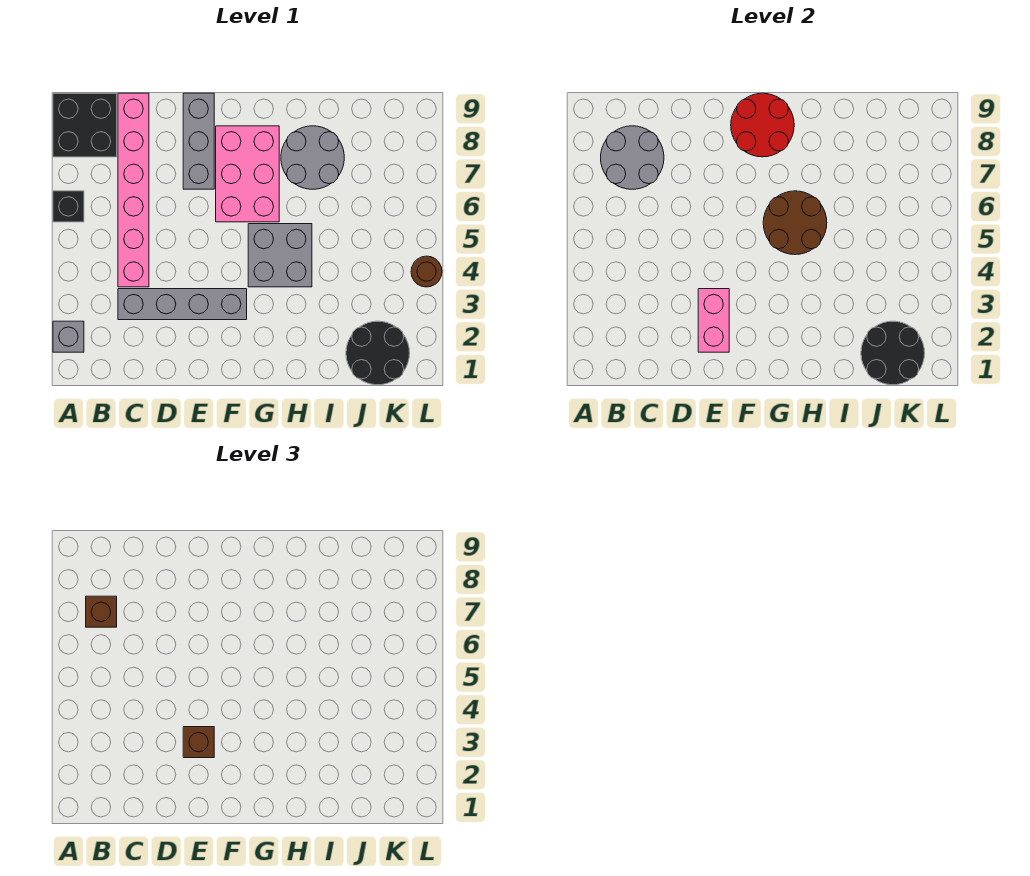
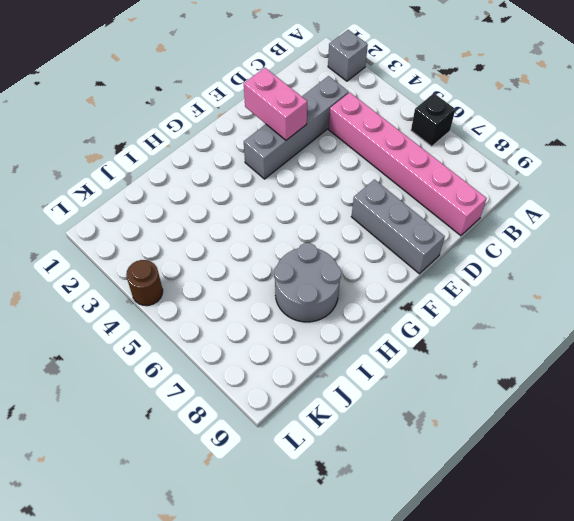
none -> black brick A8:B9 level 1
none -> pink brick F6:G8 level 1
none -> grey brick G4:H5 level 1

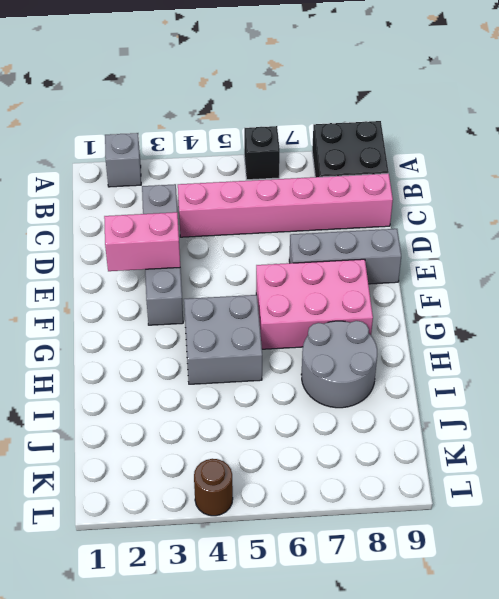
none -> black round brick J1:K2 level 1
none -> grey round brick B7:C8 level 2
none -> red round brick F8:G9 level 2

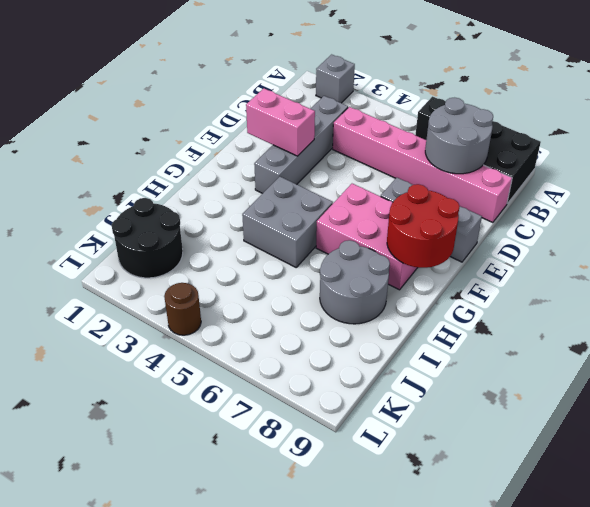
none -> brown round brick G5:H6 level 2
none -> black round brick J1:K2 level 2
none -> brown brick B7 level 3

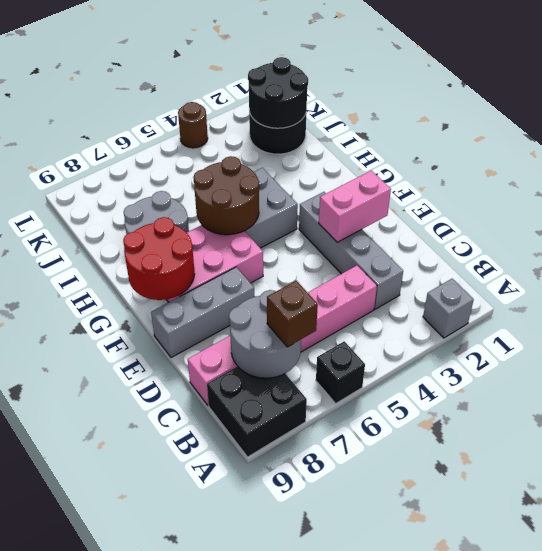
none -> brown brick E3 level 3

